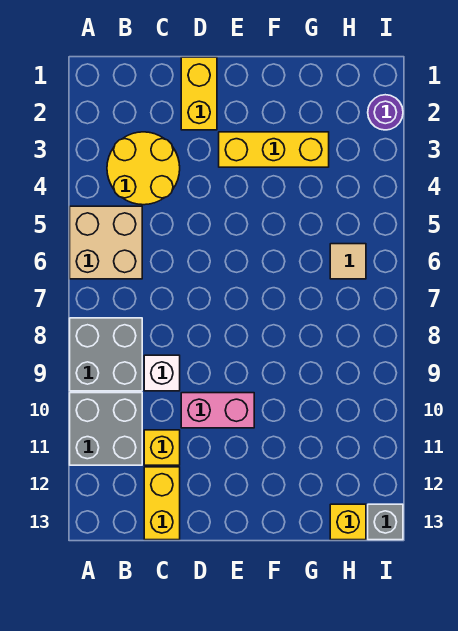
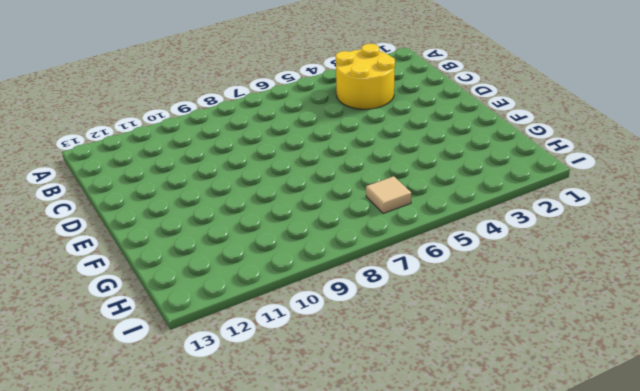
none -> tan brick A5:B6 level 1
none -> grey brick A8:B9 level 1
none -> grey brick A10:B11 level 1

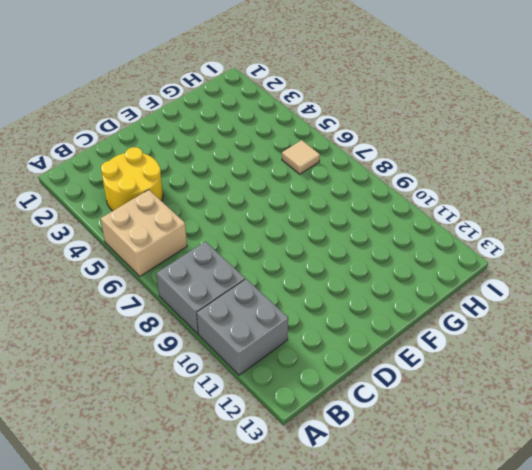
none -> white brick C9 level 1
none -> yellow brick C11 level 1
none -> yellow brick C12:C13 level 1

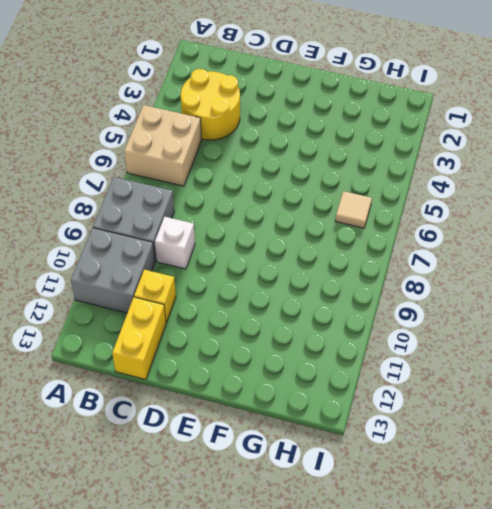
none -> yellow brick D1:D2 level 1
none -> pink brick D10:E10 level 1
none -> yellow brick E3:G3 level 1

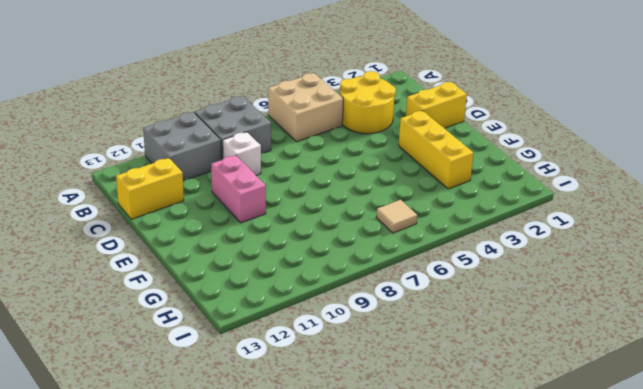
none -> yellow brick C11 level 1
none -> yellow brick H13 level 1
none -> purple round brick I2 level 1

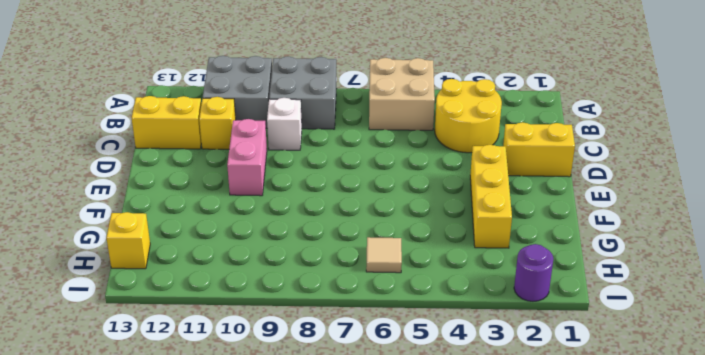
none -> grey brick I13 level 1

